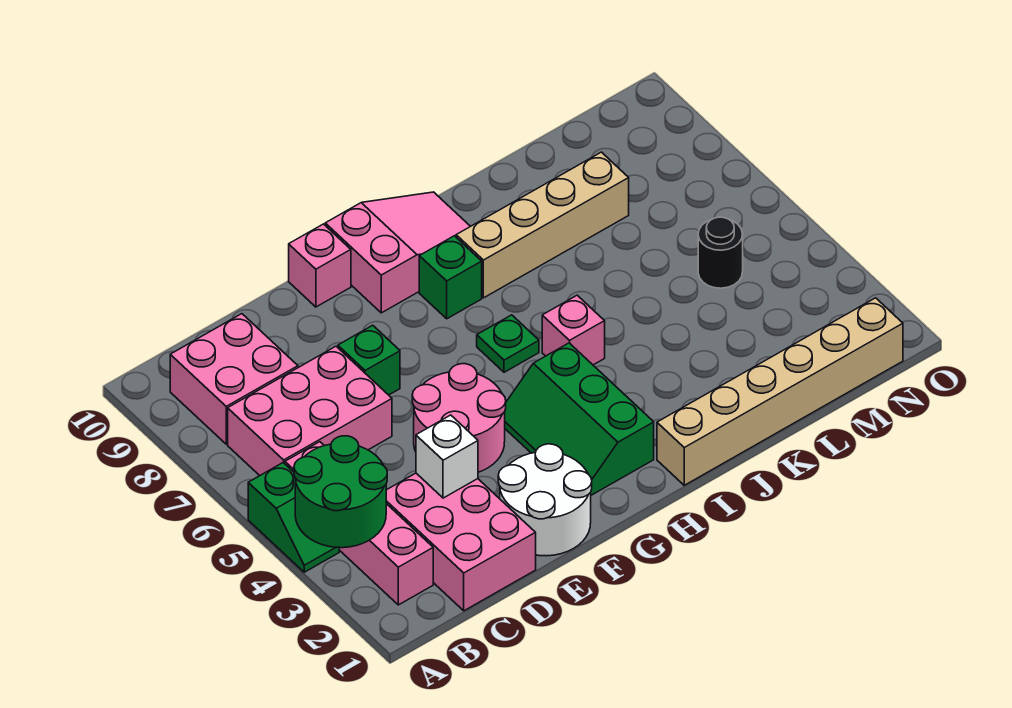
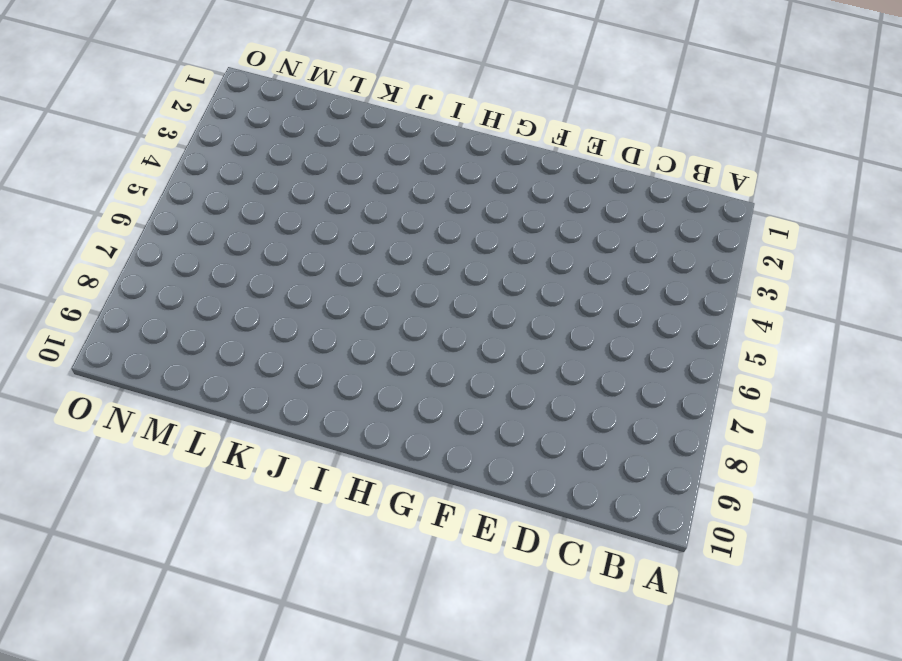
none -> green slope A4:A5 level 1 top 5
none -> pink brick B2:B5 level 1
none -> pink brick B6:D7 level 1

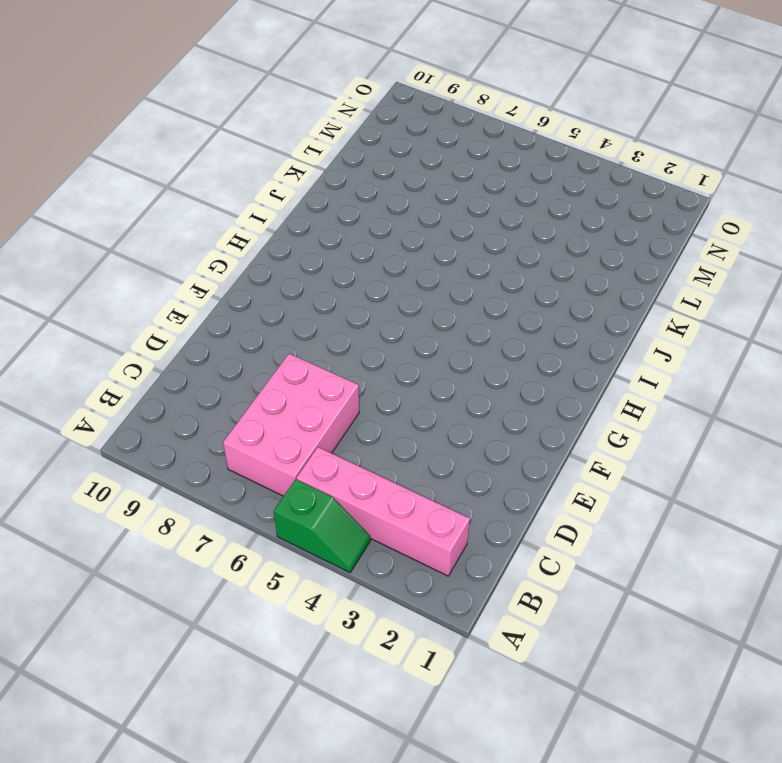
none -> pink brick B8:C9 level 1
none -> pink brick C1:D3 level 1
none -> white round brick E1:F2 level 1

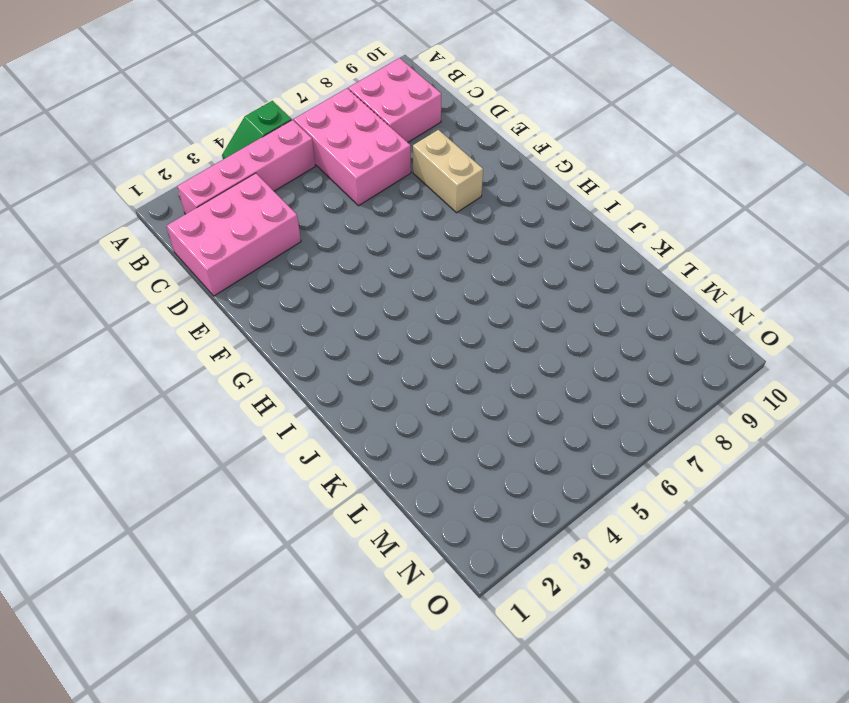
tan brick E8:F8 level 1 -> none
none -> white round brick E1:F2 level 1
none -> pink round brick E4:F5 level 1
none -> green brick E7 level 1

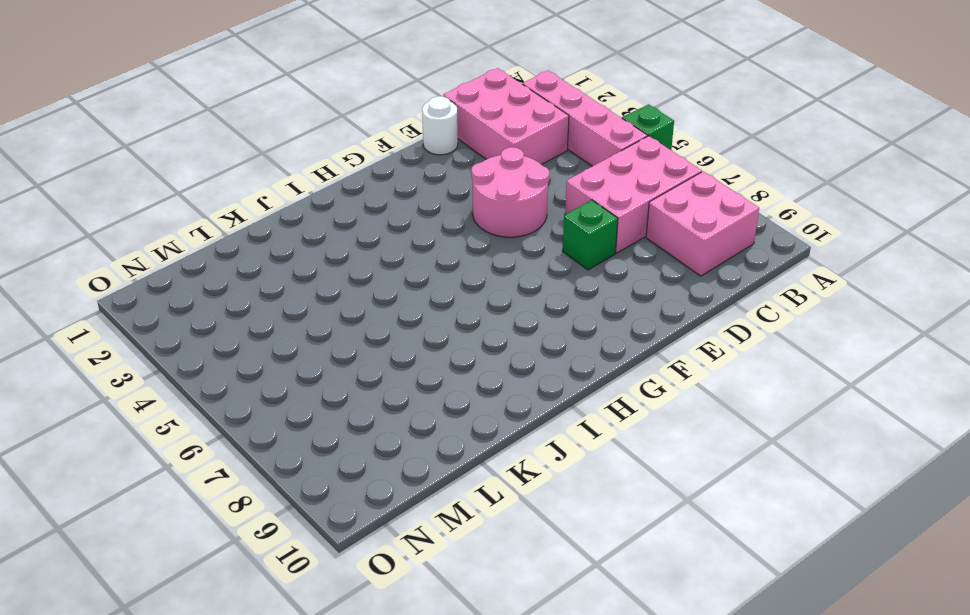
white round brick E1 level 1 -> white round brick E1:F2 level 1
none -> pink brick F10 level 1
none -> green slope G2:H4 level 1 top H
none -> pink slope G9:I10 level 1 top G

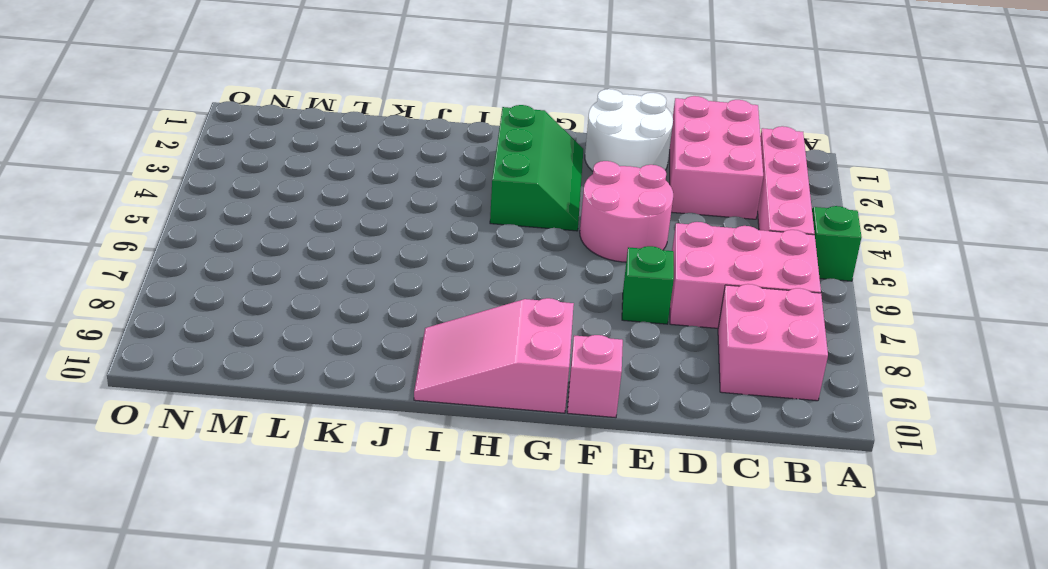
none -> green plate H6 level 1
none -> green brick H8 level 1
none -> tan brick I1:N1 level 1

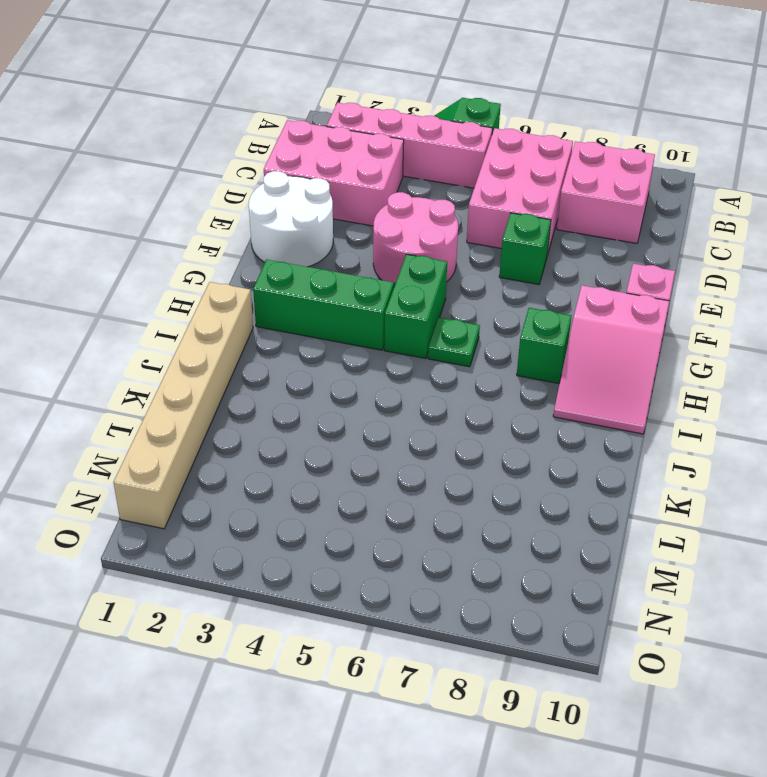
green brick G5:H5 level 1 -> none
none -> pink brick I5 level 1
none -> tan brick I8:L8 level 1
none -> black round brick M5 level 1

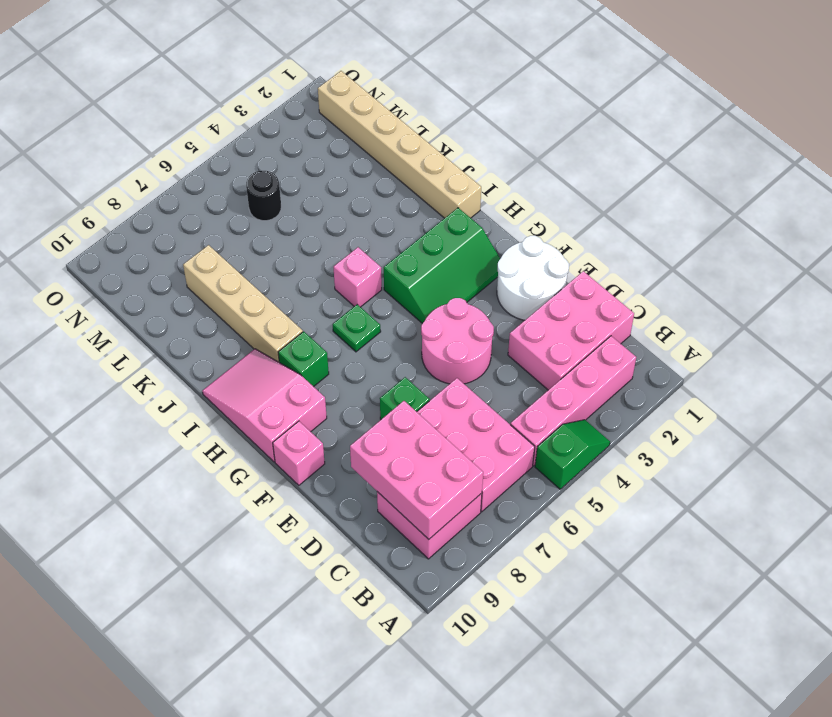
pink brick B8:D9 level 2 -> none
none -> green round brick A3:B4 level 2
none -> white brick D3 level 2

